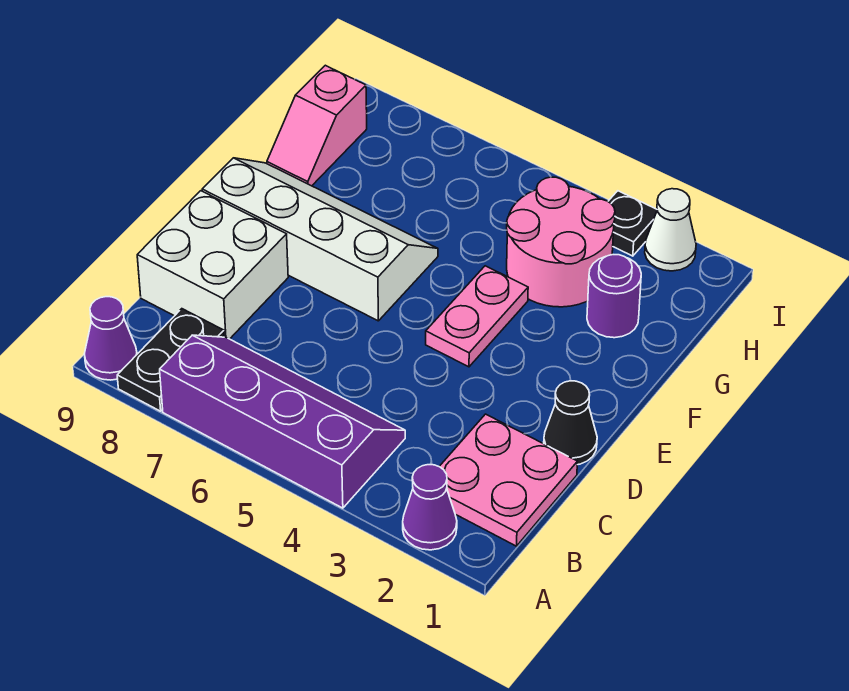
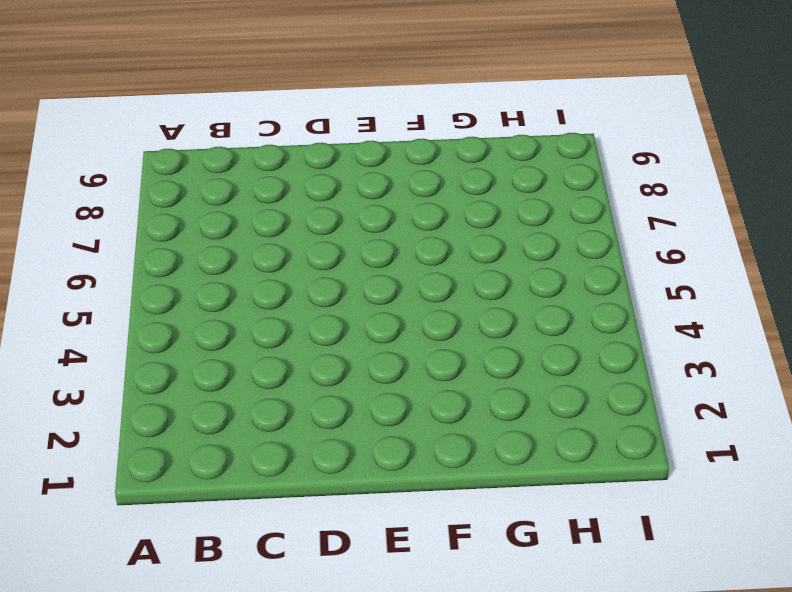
none -> purple cone A2 level 1
none -> purple slope A4:B7 level 1 top A
none -> black plate A8:B8 level 1

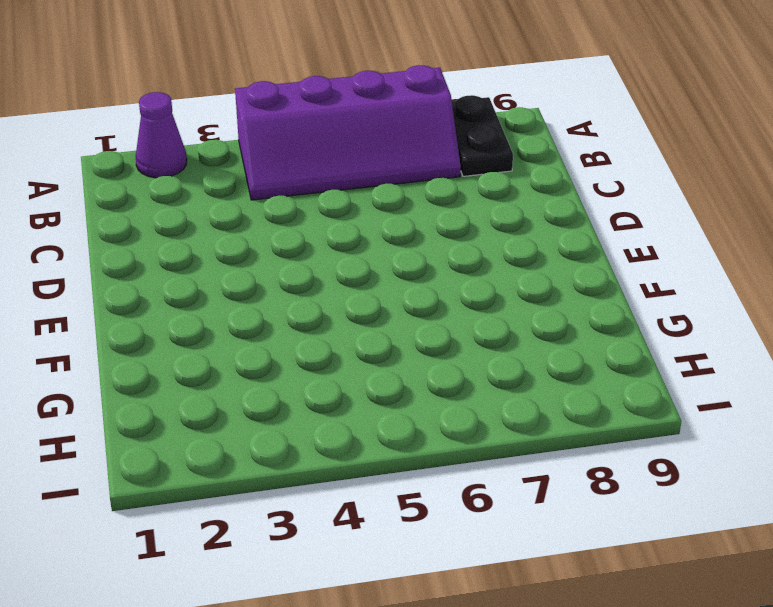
none -> purple cone A9 level 1
none -> pink plate B1:C2 level 1
none -> white brick C8:D9 level 1

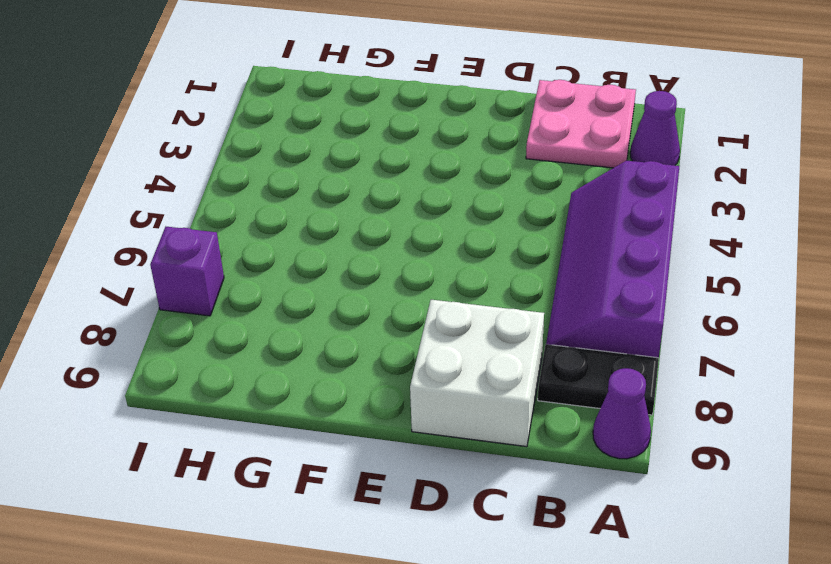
purple brick I7 level 1 -> none
none -> black cone D1 level 1
none -> pink plate E4:F4 level 1
none -> white slope E6:F9 level 1 top E

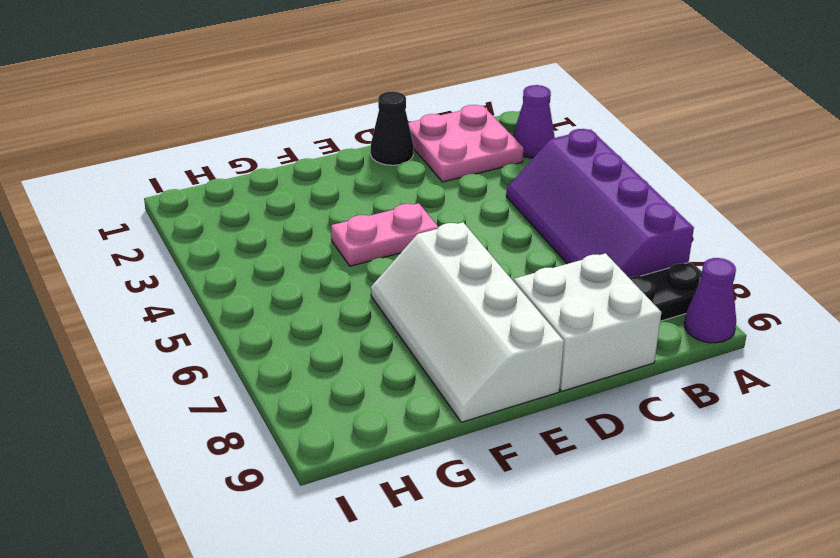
none -> purple round brick G2 level 1
none -> pink round brick G3:H4 level 1
none -> pink slope G9:H9 level 1 top H

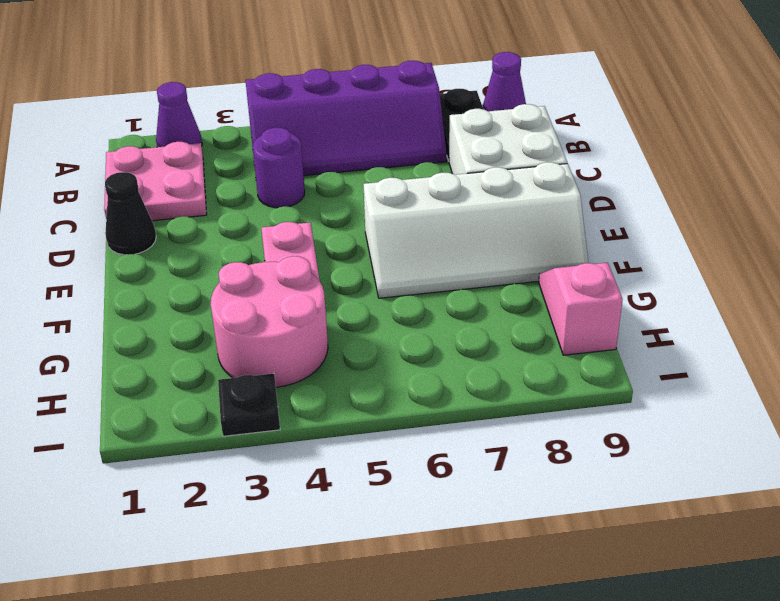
purple round brick C4 level 1 -> purple round brick G2 level 1
none -> white cone I2 level 1

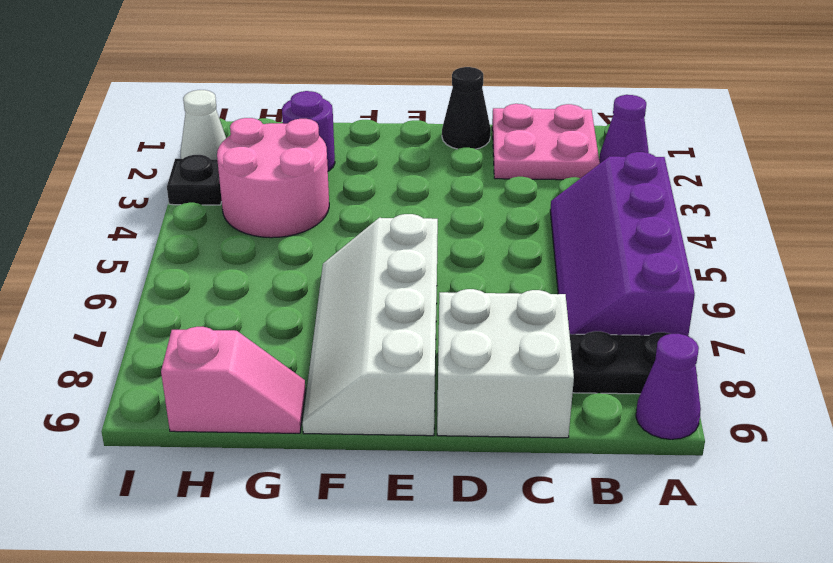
none -> pink plate E4:F4 level 1

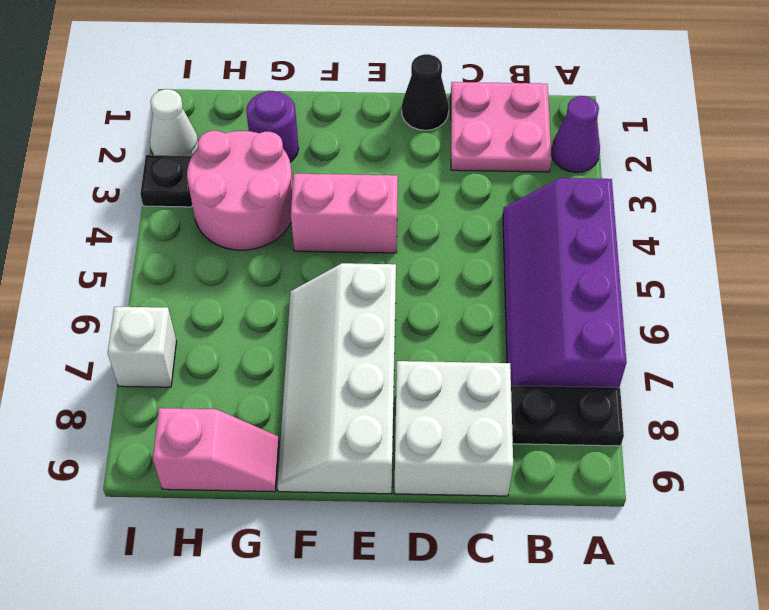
pink brick E4:F4 level 1 -> pink plate E4:F4 level 1
white brick I7 level 1 -> none
none -> purple cone A9 level 1

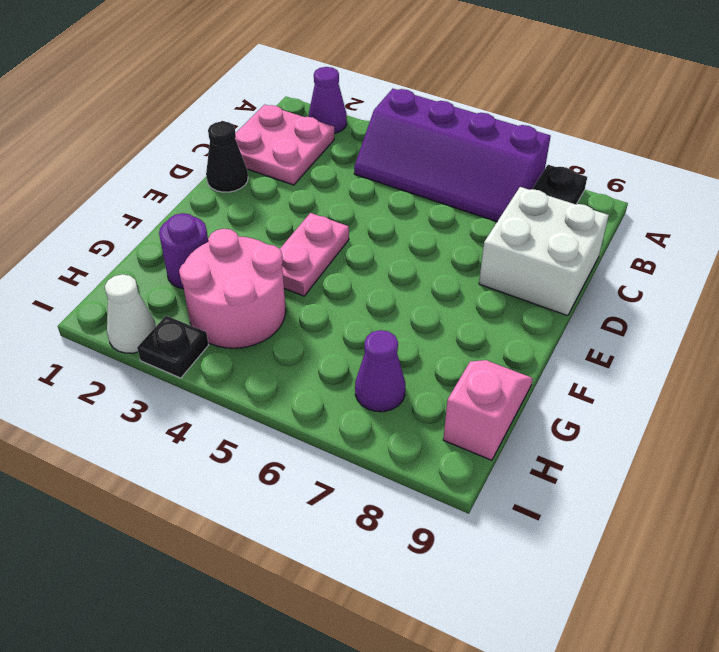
purple cone H7 level 1 -> purple cone A9 level 1
none -> white slope E6:F9 level 1 top E

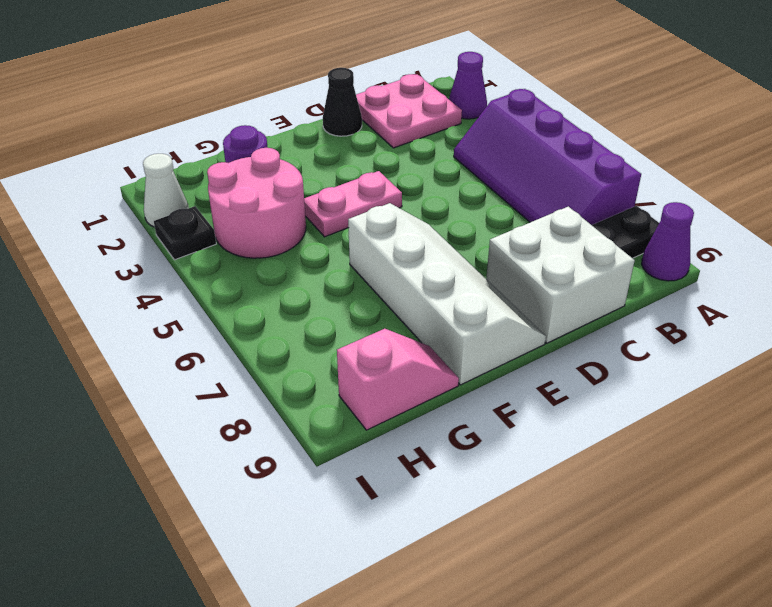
white slope E6:F9 level 1 top F -> white slope E6:F9 level 1 top E

